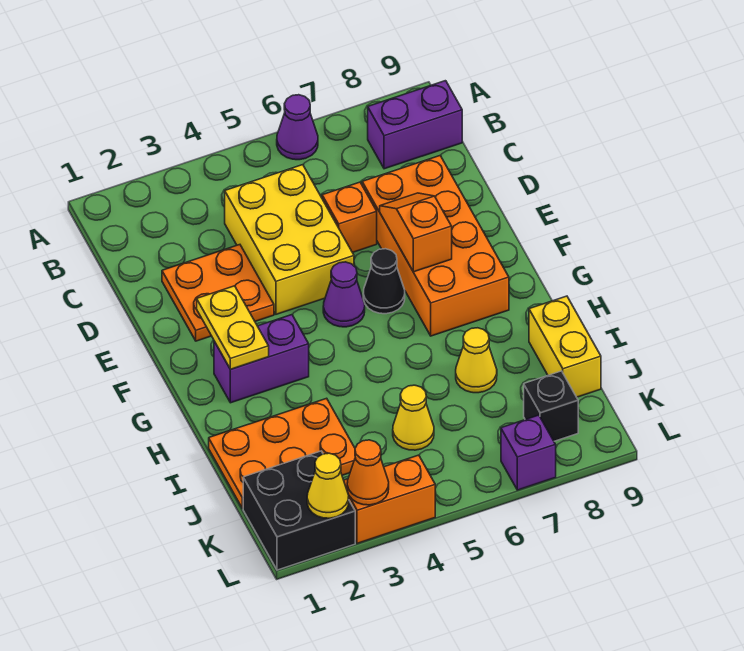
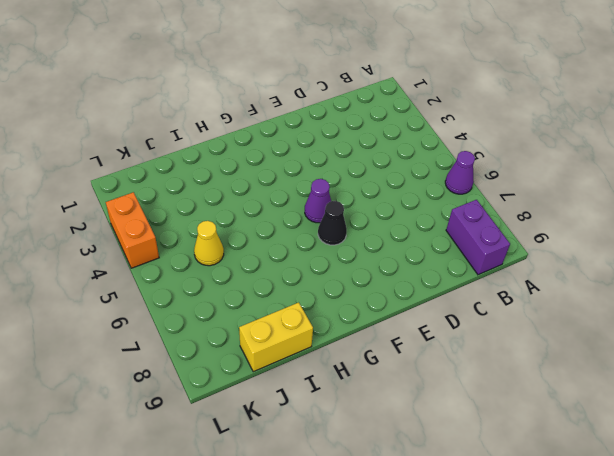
none -> yellow brick C4:E5 level 1
none -> orange plate D2:E3 level 1
none -> orange brick D6 level 1

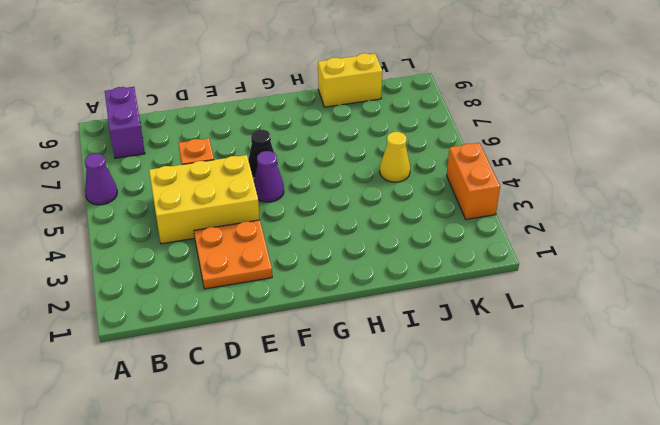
none -> orange brick D7:G8 level 1
none -> purple brick G2:G3 level 1
none -> orange plate I1:J3 level 1

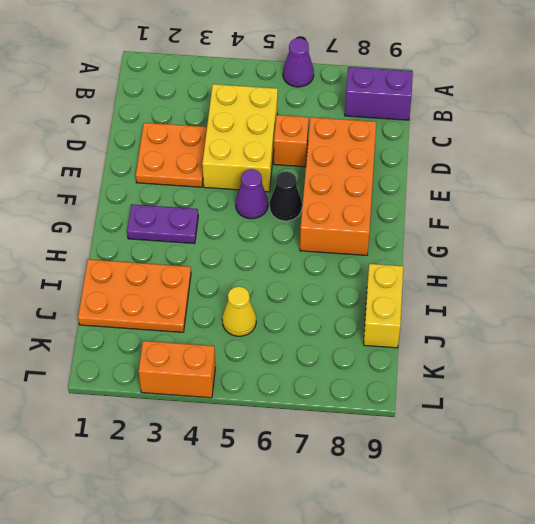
purple plate G2:G3 level 1 -> purple brick G2:G3 level 1
none -> yellow cone I7 level 1
none -> black brick K1:L2 level 1
none -> black brick K8 level 1

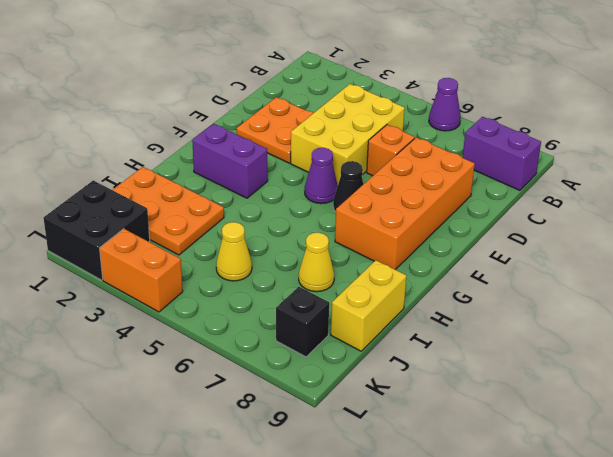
none -> purple brick L7 level 1
none -> orange slope E7:F7 level 2 top F
none -> yellow plate F2:G2 level 2

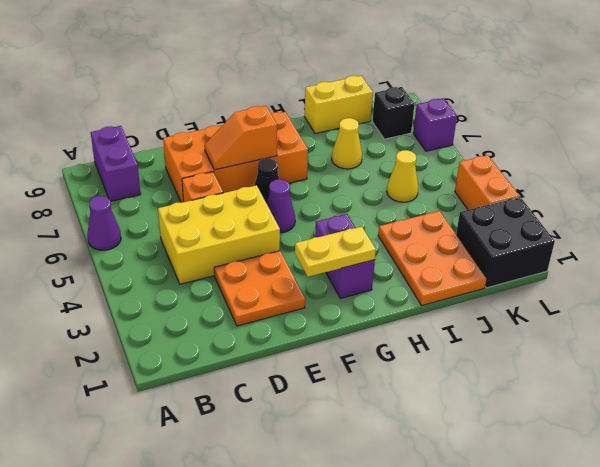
none -> yellow cone L2 level 2
none -> orange cone L3 level 2

